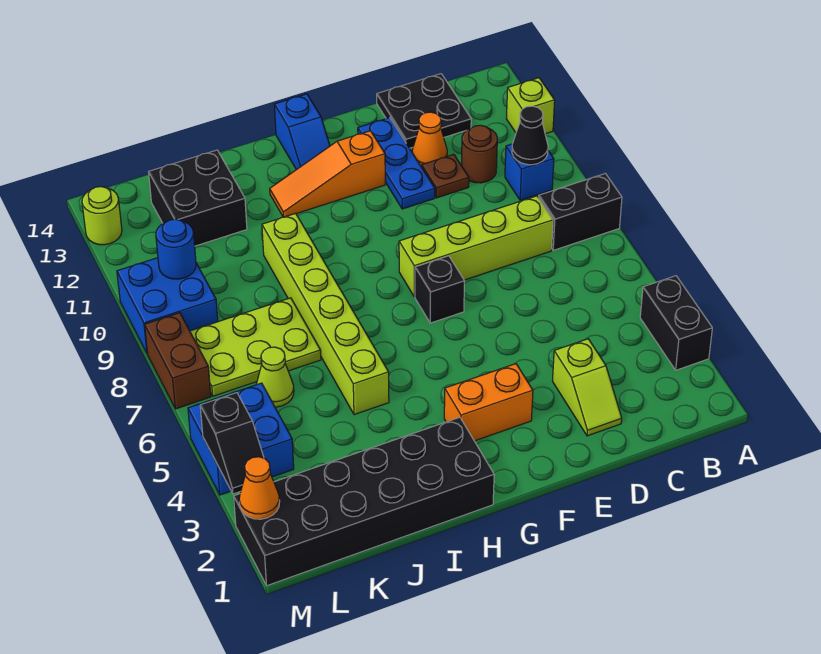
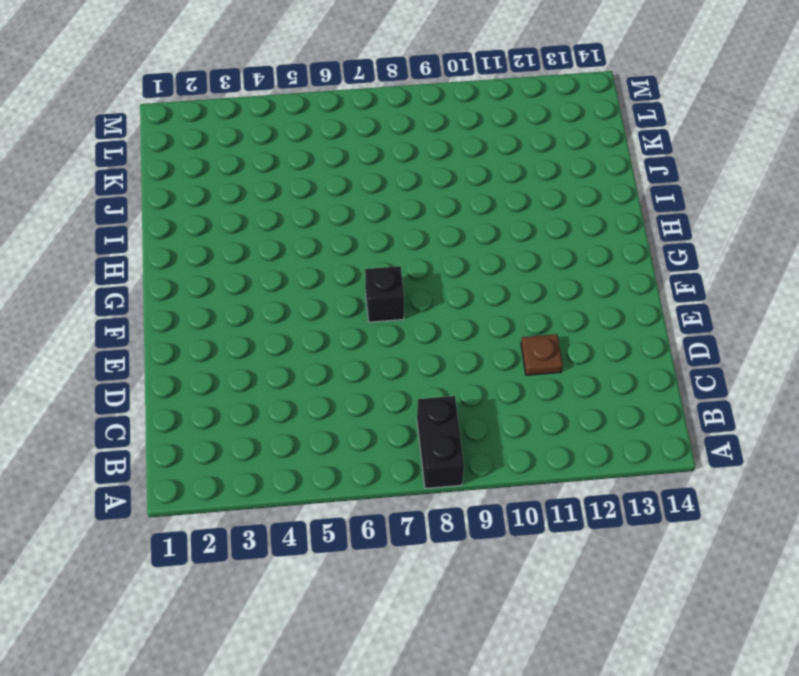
none -> black brick A3:A4 level 1
none -> lime brick A12 level 1
none -> blue brick B10 level 1

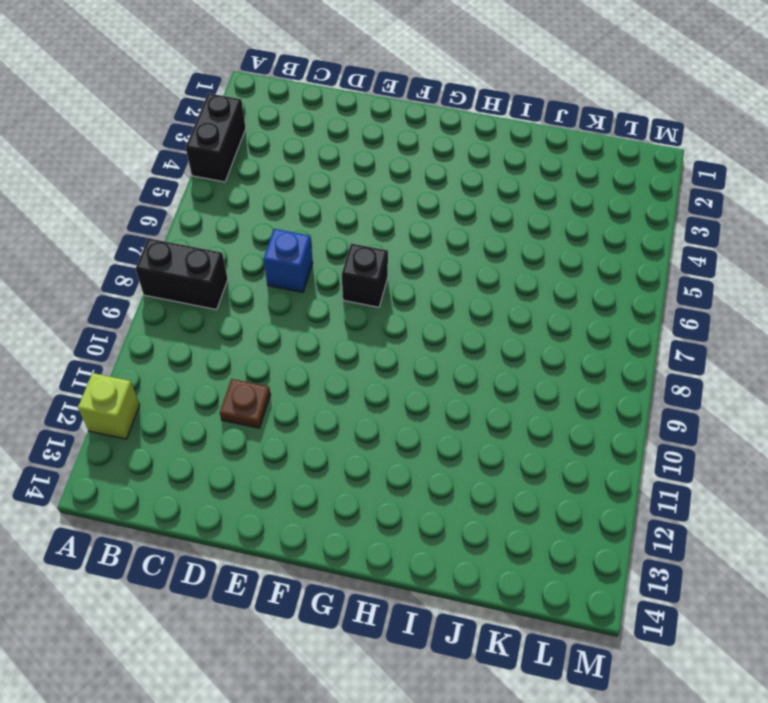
blue brick D7 level 1 -> blue brick B10 level 1
none -> lime brick C8:F8 level 1
none -> brown round brick C11 level 1
none -> black plate C13:D14 level 1

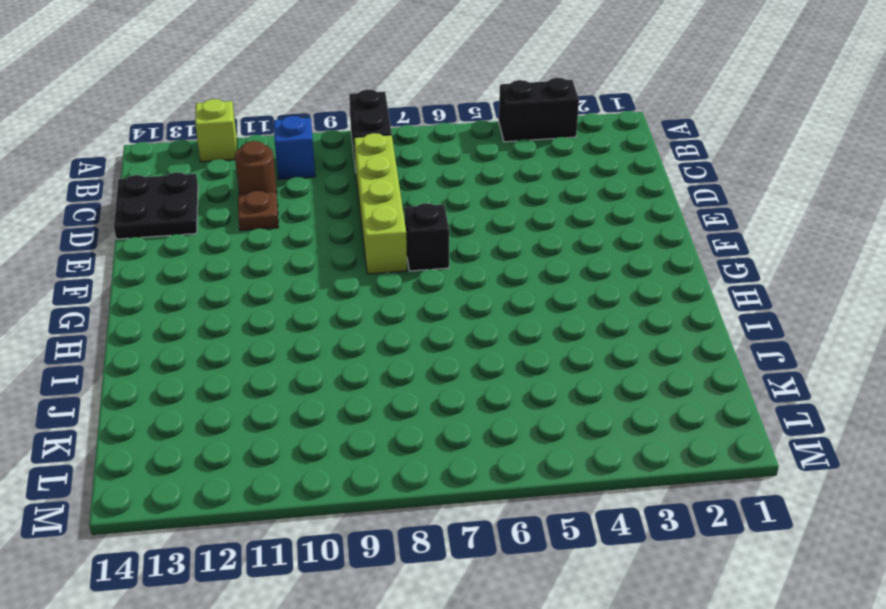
none -> lime slope D2:D3 level 1 top 3
none -> orange cone D12 level 1
none -> blue plate E11:E13 level 1

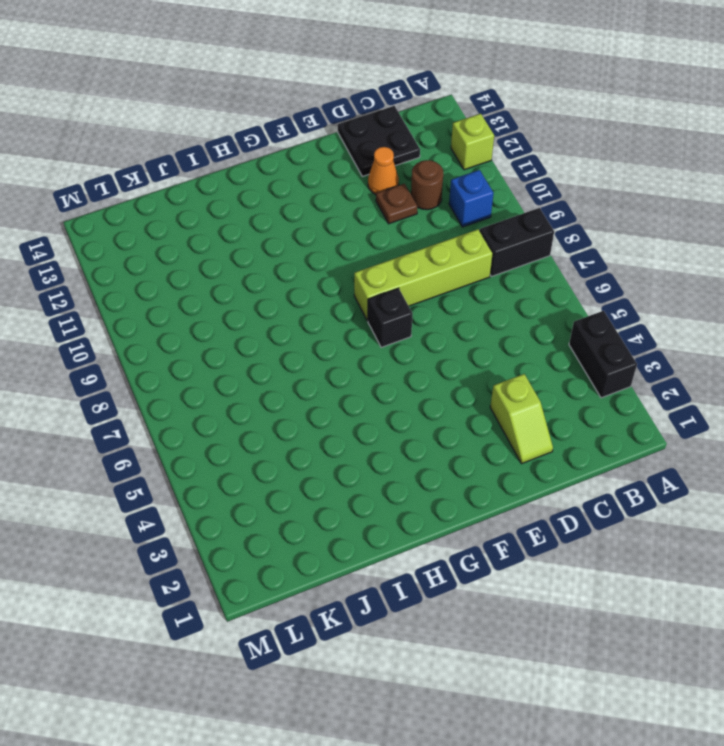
none -> blue plate E11:E13 level 1
none -> orange brick F3:G3 level 1
none -> orange slope F12:H12 level 1 top F

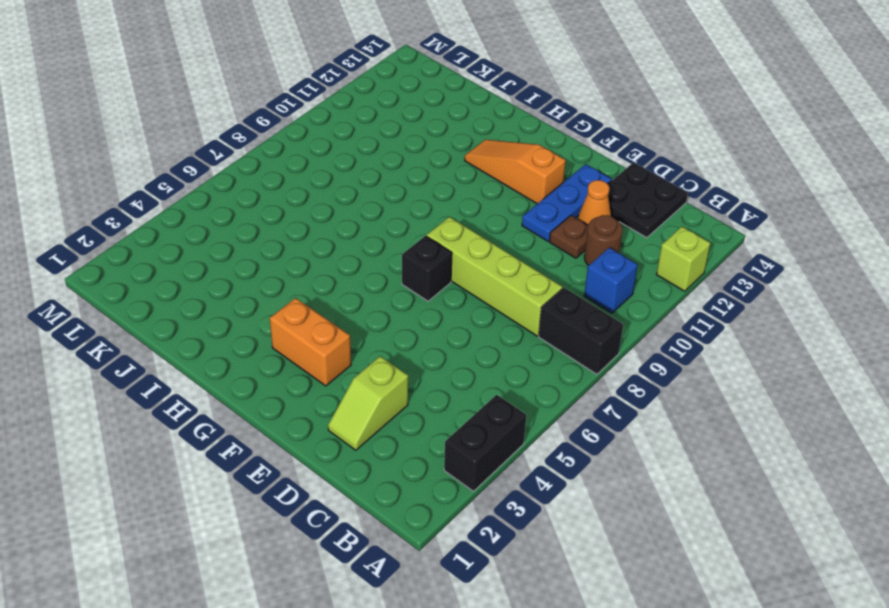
none -> blue slope G13:G14 level 1 top 14
none -> black brick H1:M2 level 1
none -> lime brick I5:I10 level 1

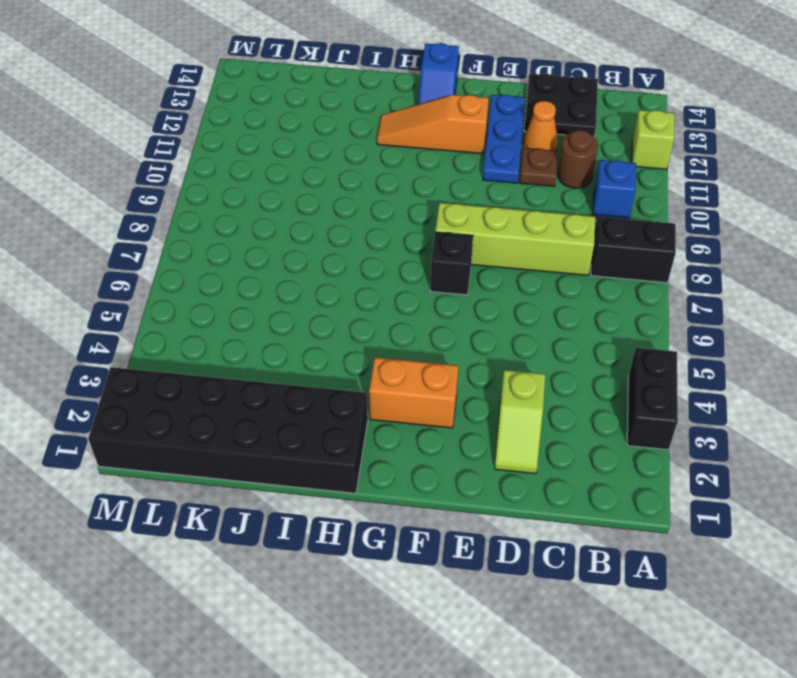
none -> lime brick I5:I10 level 1
none -> lime plate J7:L8 level 1
none -> black brick J12:K13 level 1

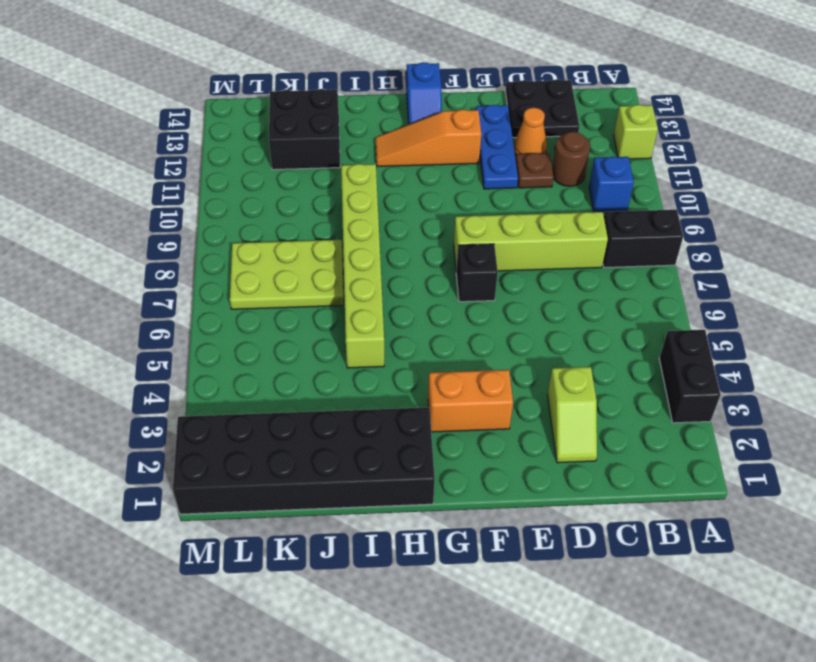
none -> lime cone K6 level 1
none -> blue brick L4:M5 level 1
none -> blue brick L9:M10 level 1

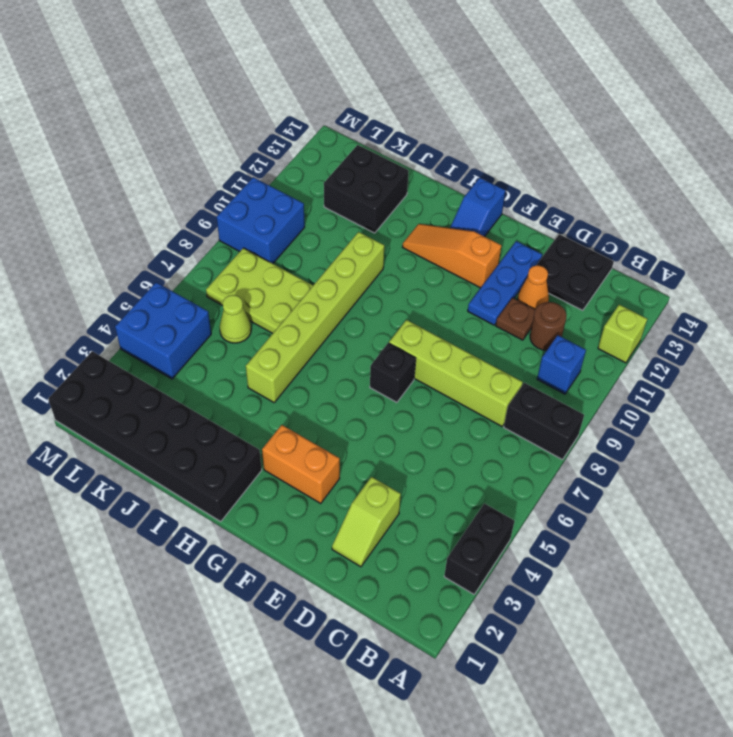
none -> brown brick M7:M8 level 1
none -> lime round brick M13 level 1
none -> black cone B10 level 2

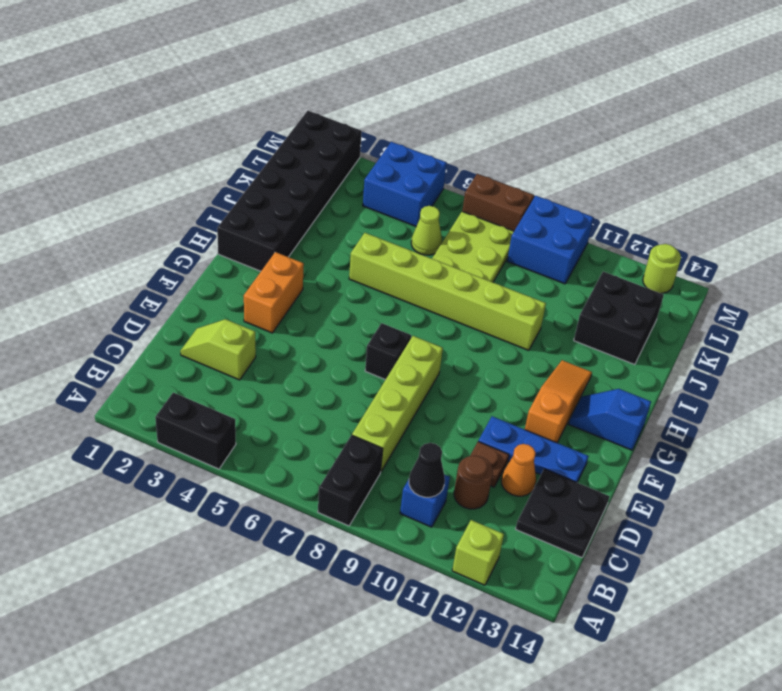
none -> blue round brick L10 level 2
none -> orange cone M2 level 2
none -> black slope M3:M4 level 2 top 4

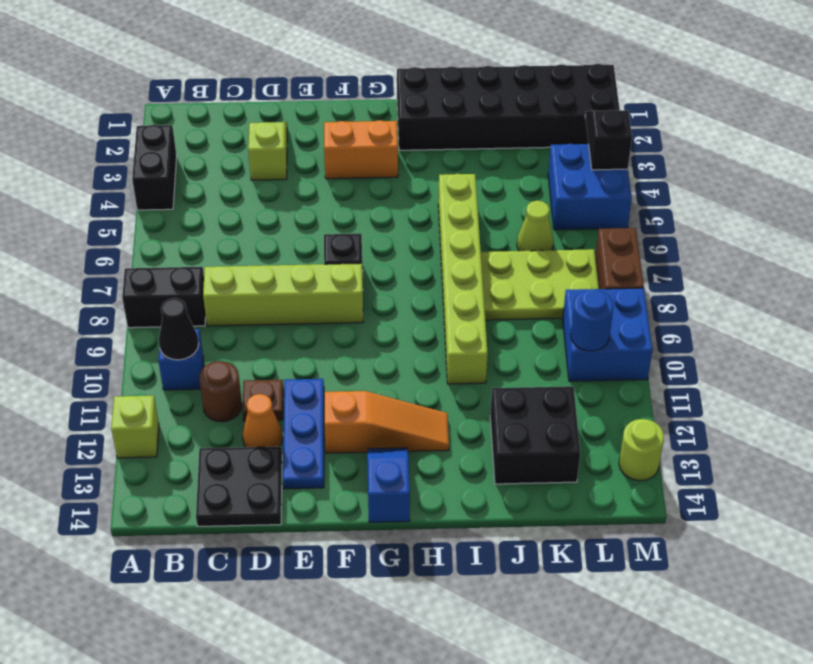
none -> orange cone M2 level 2

